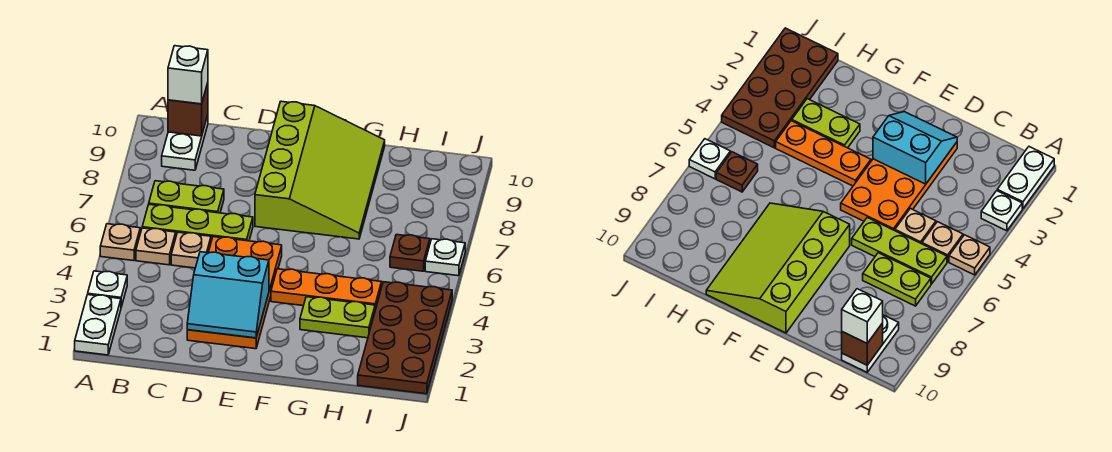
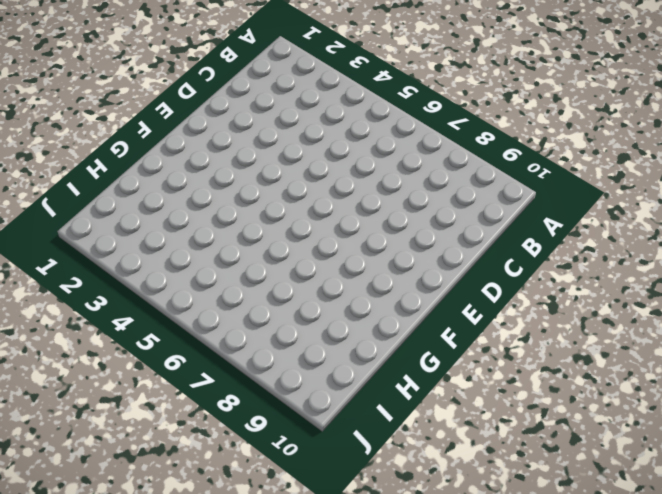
none -> white plate A1:A2 level 1
none -> white plate A3 level 1
none -> tan plate A5 level 1

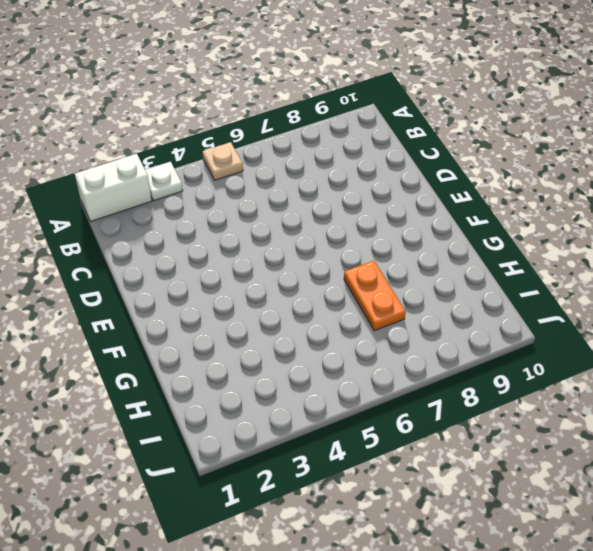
white brick A1:A2 level 1 -> white plate A1:A2 level 1
orange plate G7:H7 level 1 -> lime slope E7:G10 level 1 top E
none -> tan plate B5 level 1
none -> lime plate B6:D6 level 1
none -> lime plate B7:C7 level 1

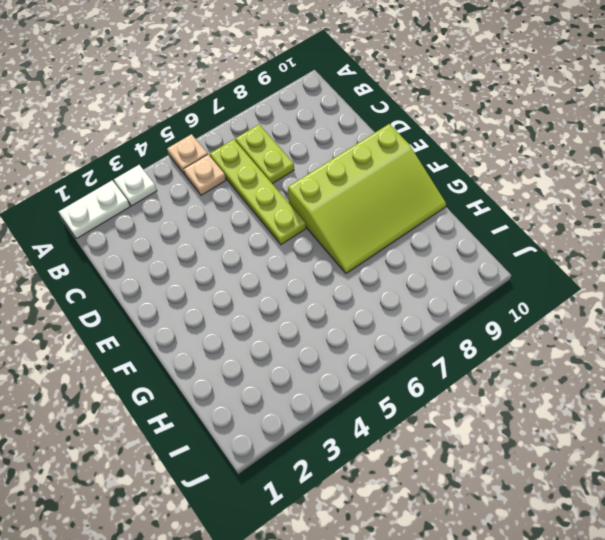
lime plate B6:E6 level 1 -> lime plate B6:D6 level 1
none -> white plate B9:B10 level 1
none -> tan plate C5 level 1
none -> orange plate D2:E5 level 1

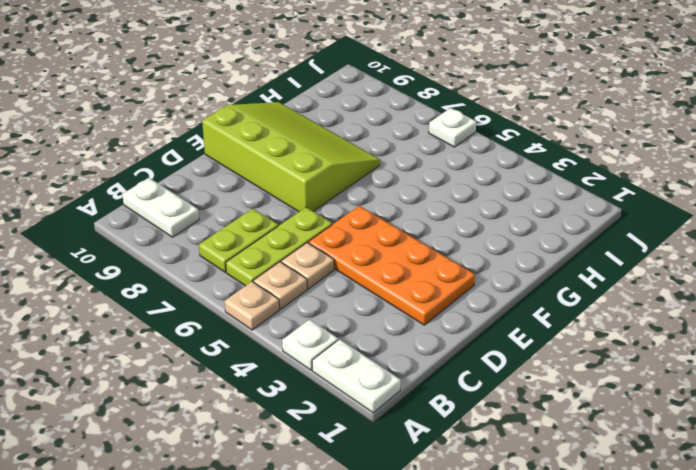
none -> orange plate F4:H4 level 1
none -> lime plate G3:H3 level 1
none -> brown plate I1:J4 level 1

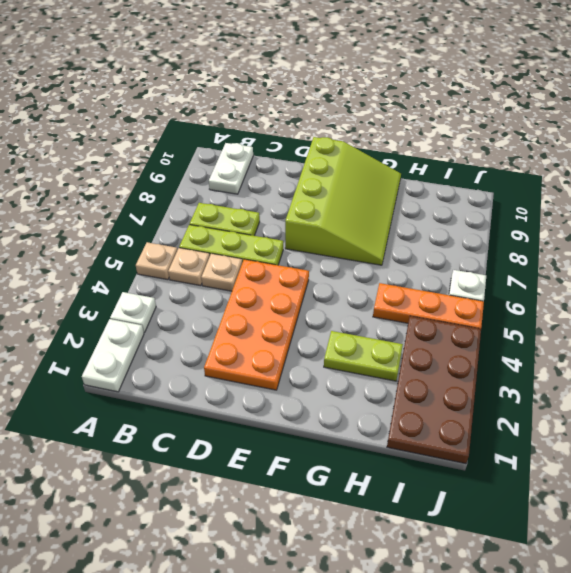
orange plate H5:J5 level 1 -> orange plate F4:H4 level 1
none -> brown plate I6 level 1
none -> brown brick B10 level 2
none -> cyan slope D2:E3 level 2 top 3

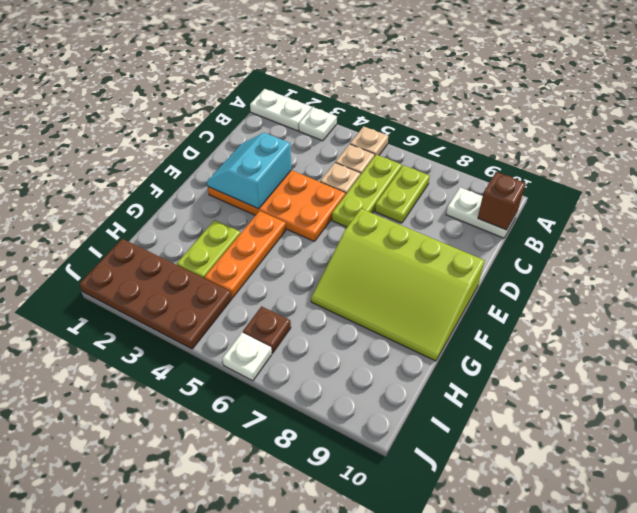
none -> white brick B10 level 3

